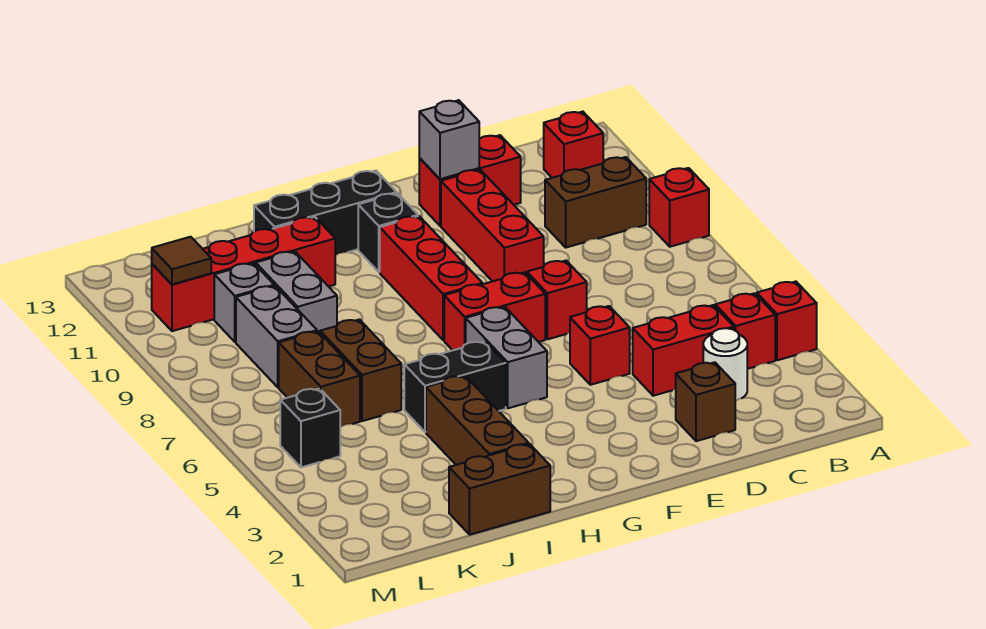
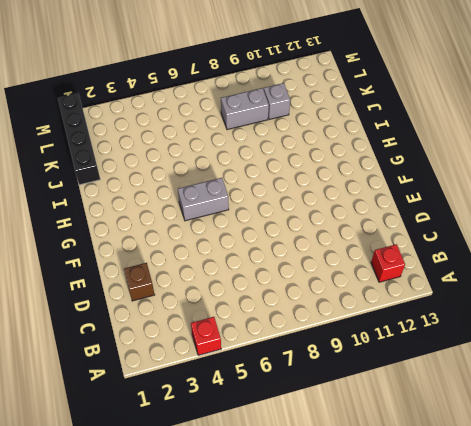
black brick J1:M1 level 1 -> brown brick I1:J1 level 1
none -> red brick A9 level 1
none -> red brick B4 level 1
none -> brown brick B10:C10 level 1

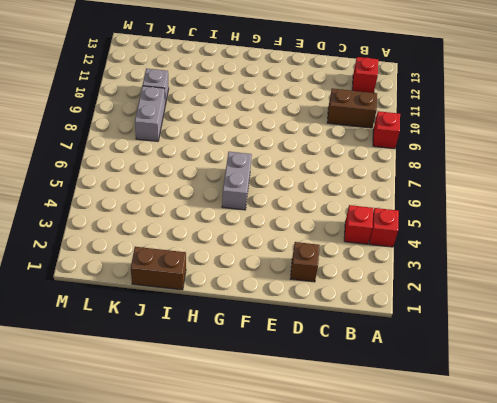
none -> white round brick C3 level 1
none -> red brick C4:D4 level 1
none -> red brick D12:E12 level 1

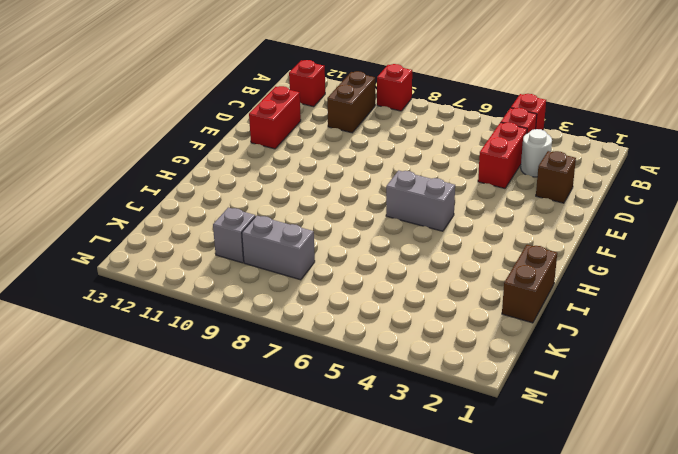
none -> red brick E5 level 1
none -> red brick E7 level 1
none -> red brick E9:E11 level 1

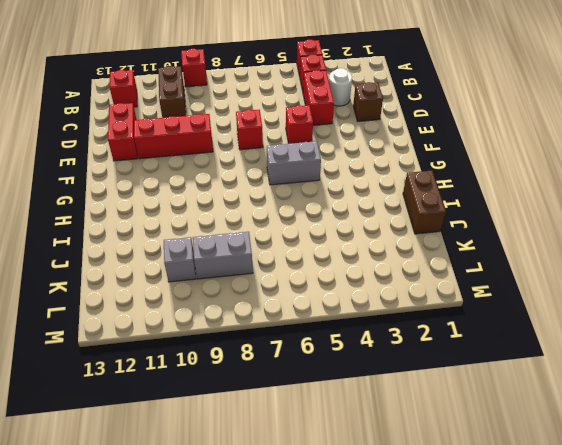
none -> red brick F7:G7 level 1
none -> red brick G8:G10 level 1
none -> black brick G11 level 1

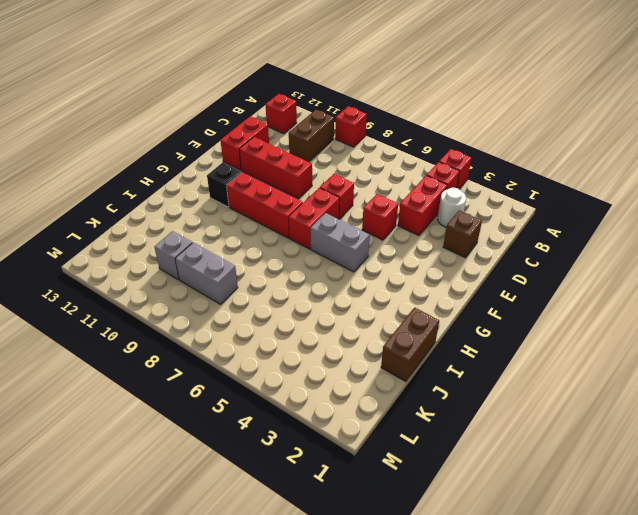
none -> black brick G12:I12 level 1
none -> black brick H5:I5 level 1
none -> brown brick I2:I4 level 1

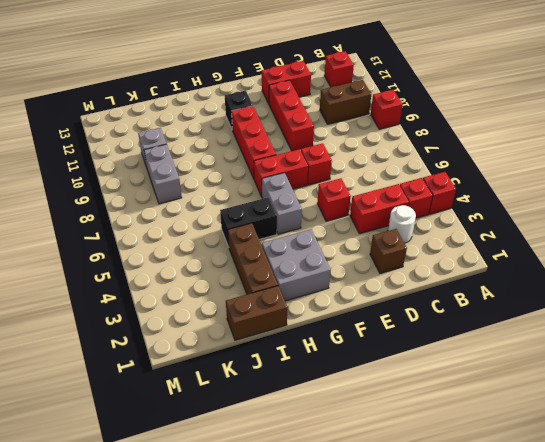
grey brick G2:H3 level 1 -> none
none -> black brick G12:I12 level 1
none -> red brick I11:L11 level 1
none -> brown brick J6:J7 level 1

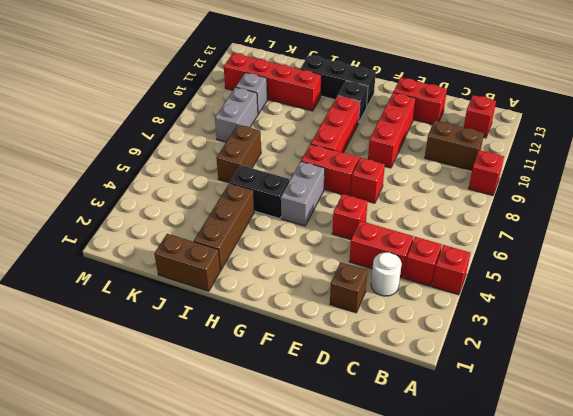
none -> grey brick J9:J10 level 1
none -> brown brick K6:K7 level 1
none -> black brick L5 level 1

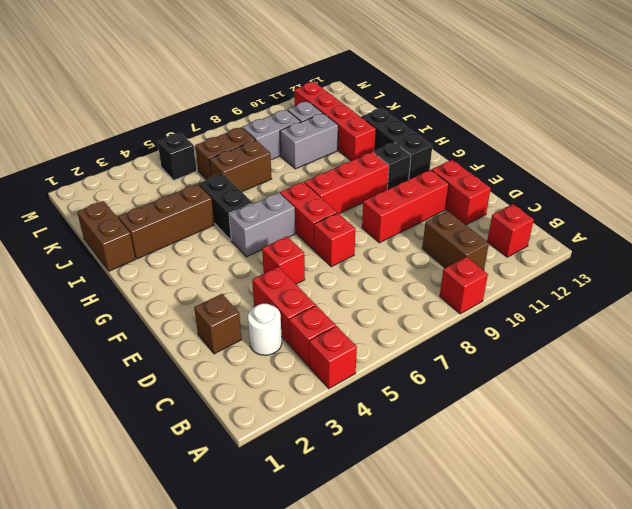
none -> grey brick E12 level 2
none -> brown tile L11 level 2

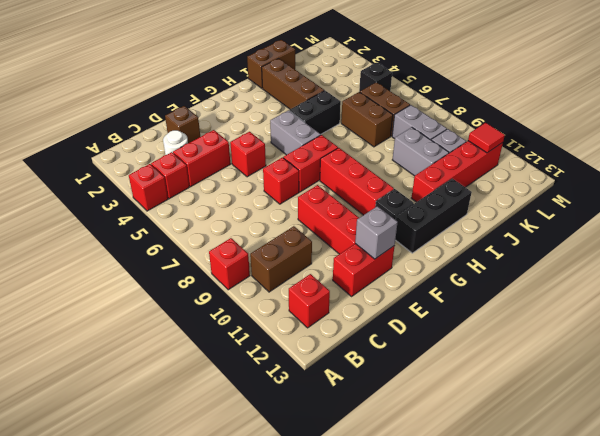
red tile L11 level 2 -> brown tile L11 level 2

